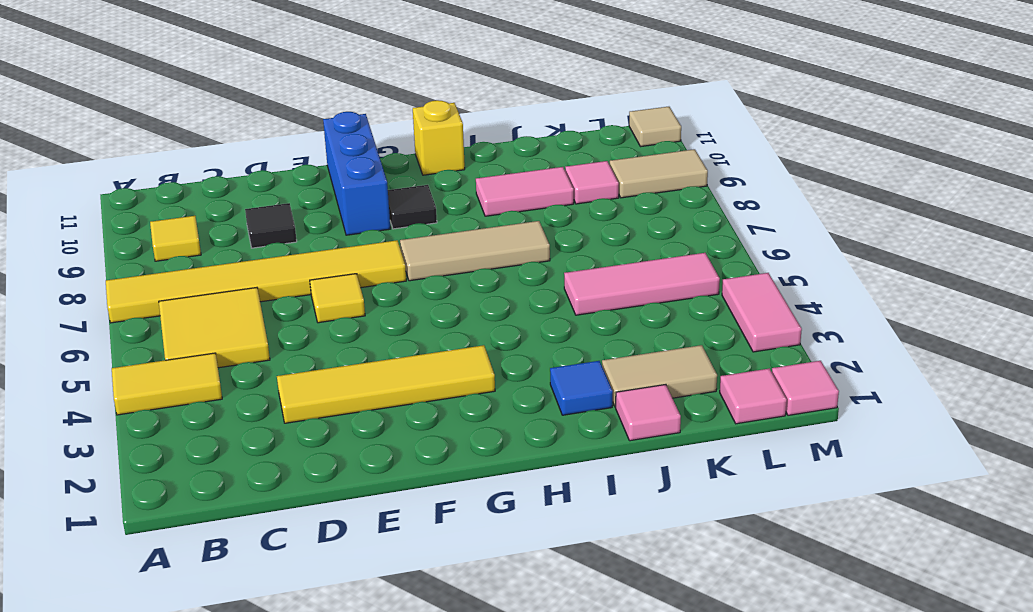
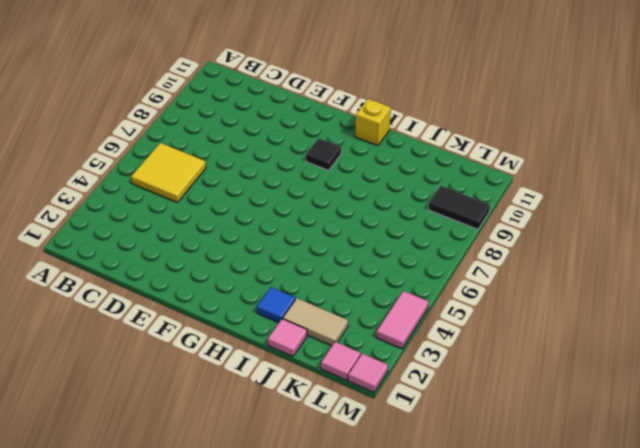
black tile L9:M9 level 1 -> tan tile L9:M9 level 1
none -> yellow tile A4:B4 level 1
none -> yellow tile A7:F7 level 1
none -> yellow tile B9 level 1

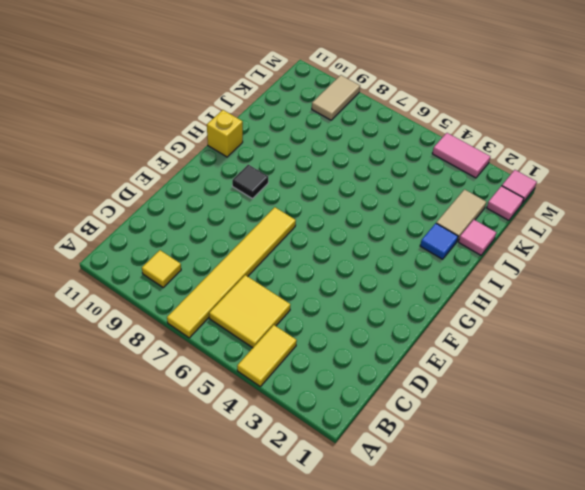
none -> yellow tile D3:G3 level 1
none -> black tile D9 level 1
none -> yellow tile E6 level 1

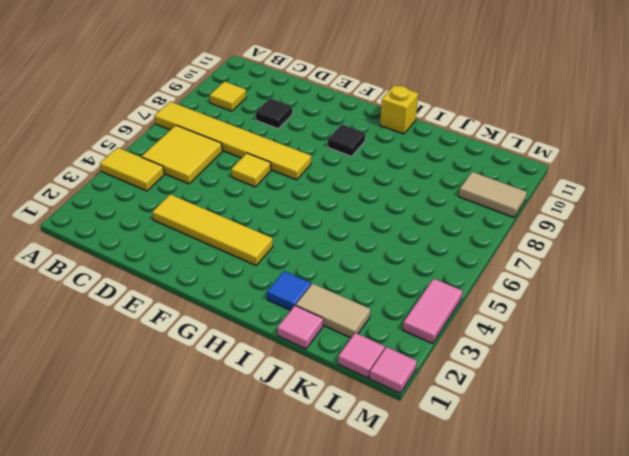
none -> blue brick F9:F11 level 1
none -> tan tile G7:I7 level 1
none -> pink tile I9:J9 level 1

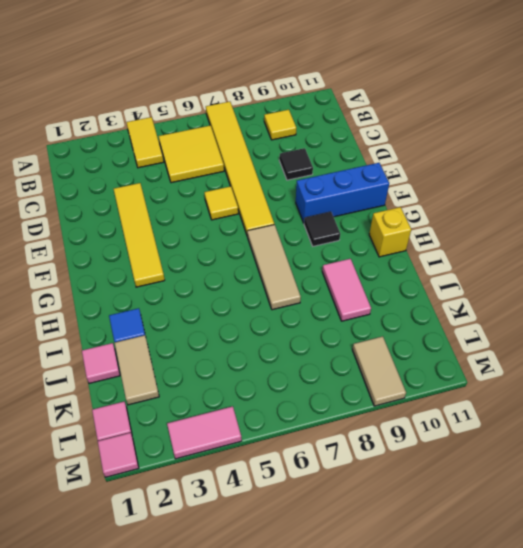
none -> pink tile J5:L5 level 1
none -> pink tile K9 level 1
none -> tan tile M11 level 1

